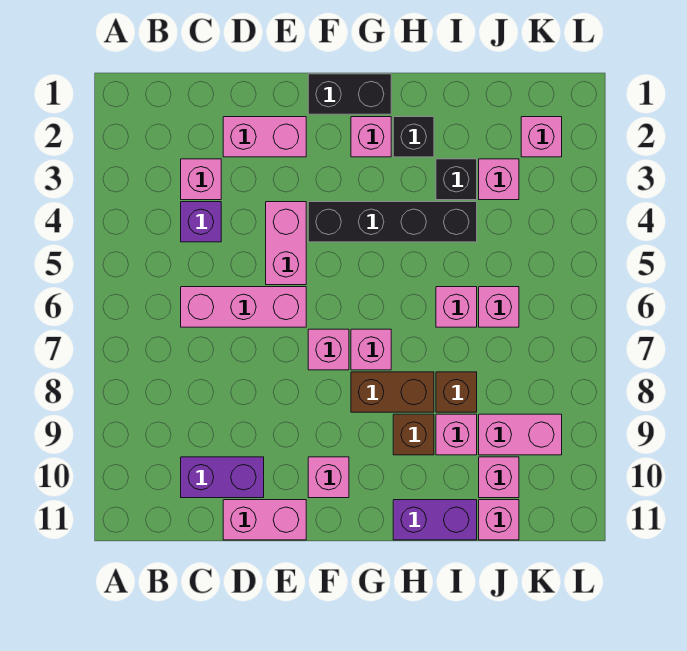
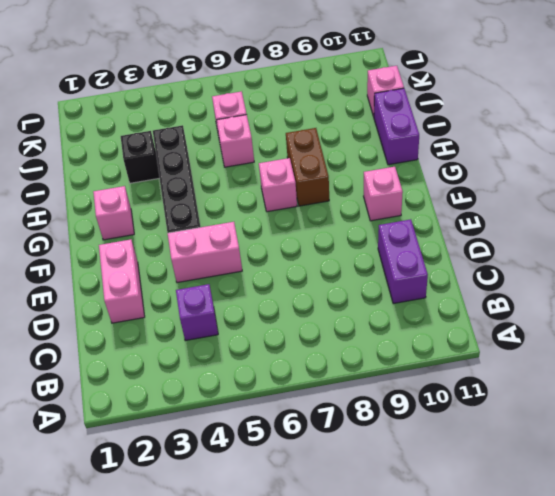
none -> pink brick C3 level 1
none -> pink brick C6:E6 level 1
none -> pink brick D11:E11 level 1

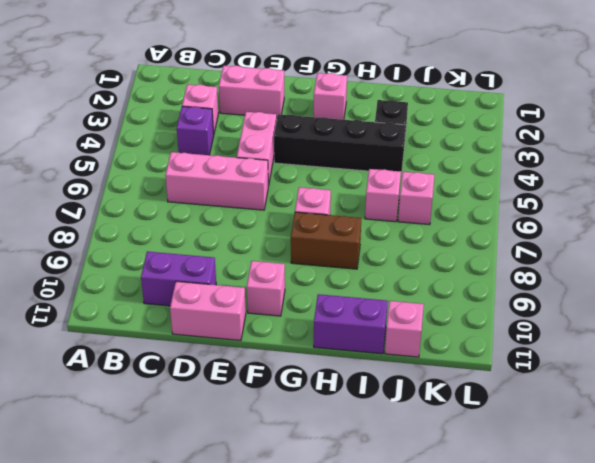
none -> black brick F1:G1 level 1
none -> pink brick F7 level 1
none -> black brick H2 level 1

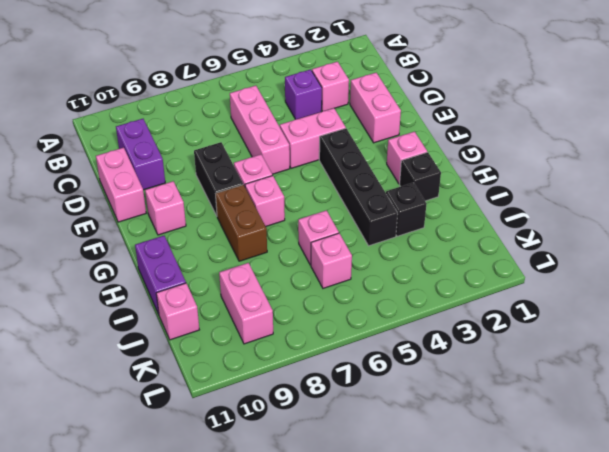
black brick E8:F8 level 1 -> black brick F1:G1 level 1
none -> brown brick H9 level 1
none -> brown brick I8 level 1
none -> pink brick I9 level 1

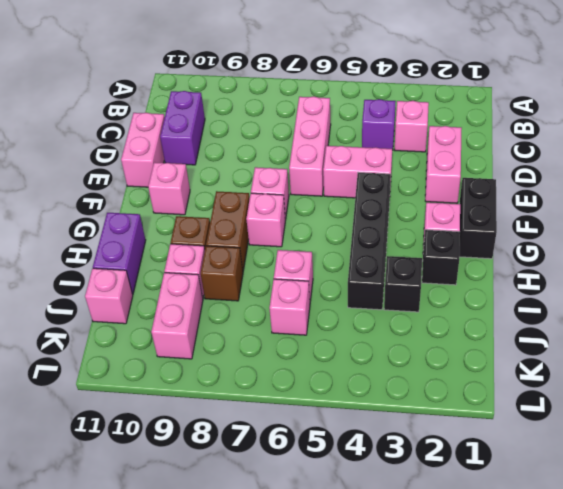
none -> pink brick J3 level 1
none -> pink brick J10 level 1
none -> pink brick K2 level 1

